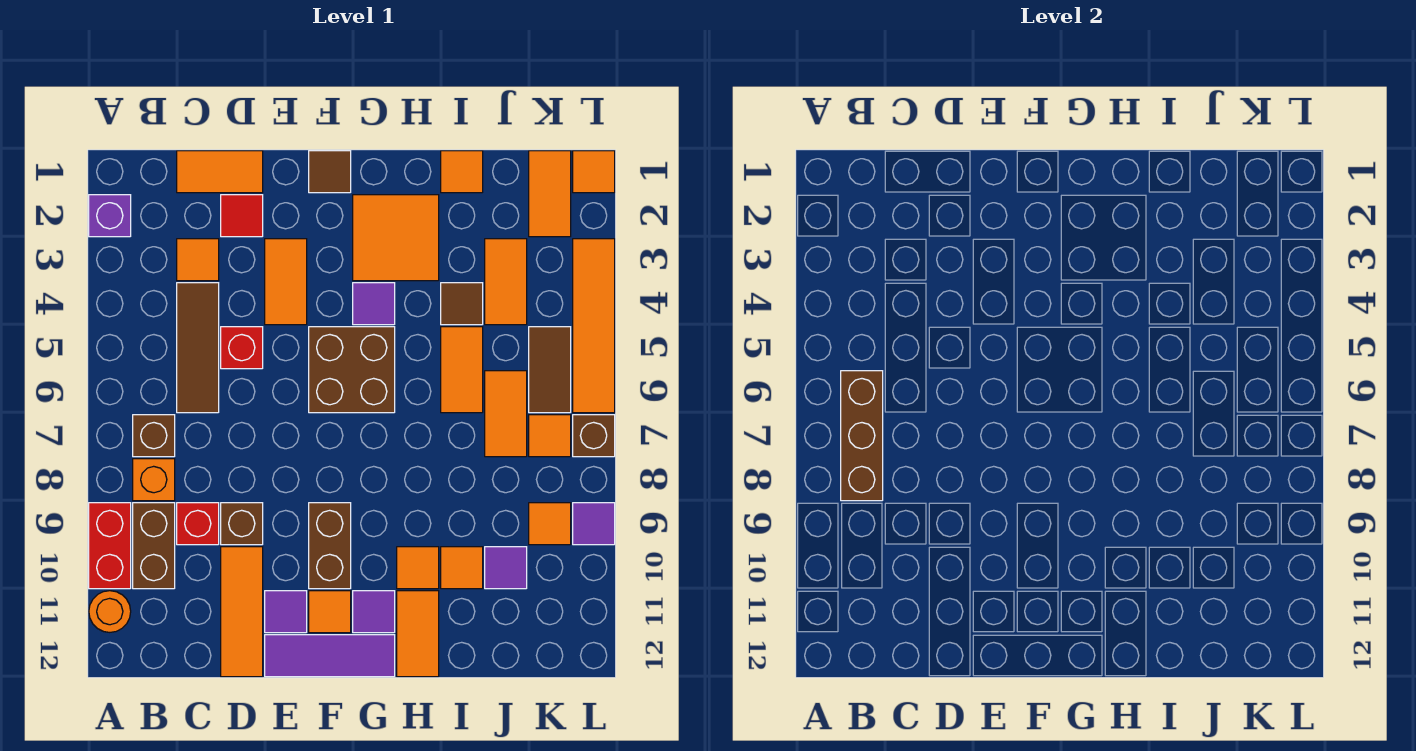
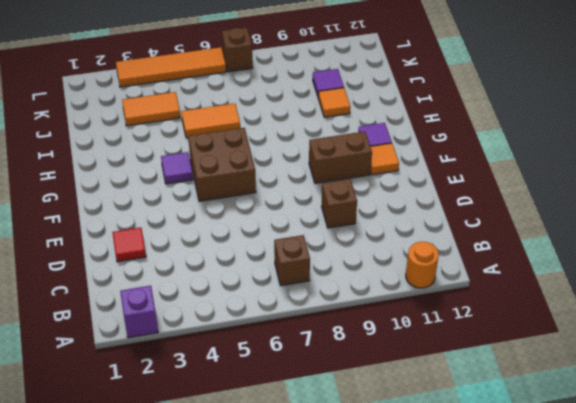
none -> red brick A9:A10 level 1
none -> orange brick B8 level 1
none -> brown brick B9:B10 level 1
none -> orange tile C1:D1 level 1

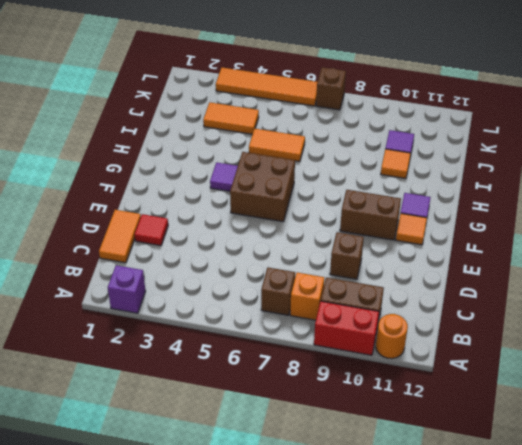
none -> orange tile C3 level 1
none -> brown tile C4:C6 level 1
none -> red brick C9 level 1
none -> red brick D5 level 1

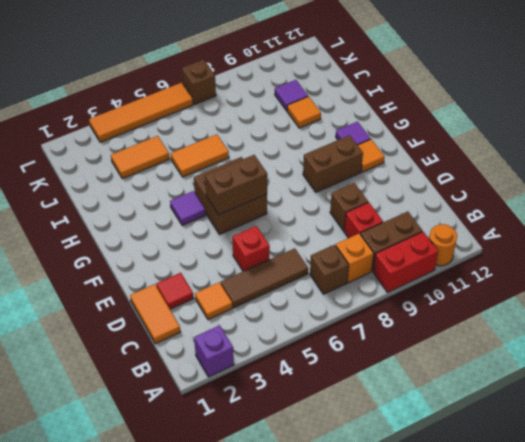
brown brick F5:F6 level 2 -> none
none -> orange tile D10:D12 level 1
none -> orange tile E3:E4 level 1
none -> purple tile E11 level 1
none -> purple tile E12:G12 level 1

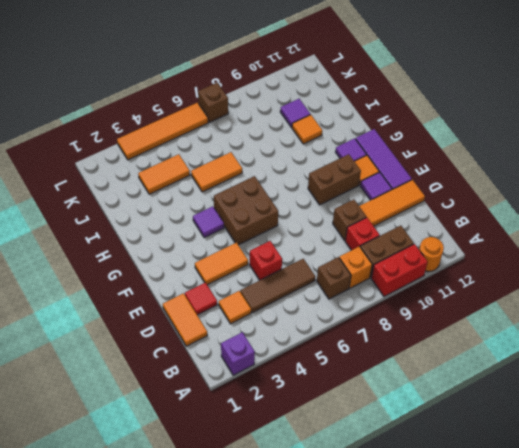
none -> brown tile F1 level 1
none -> orange tile G2:H3 level 1
none -> orange tile H10 level 1
none -> orange tile H11:H12 level 1

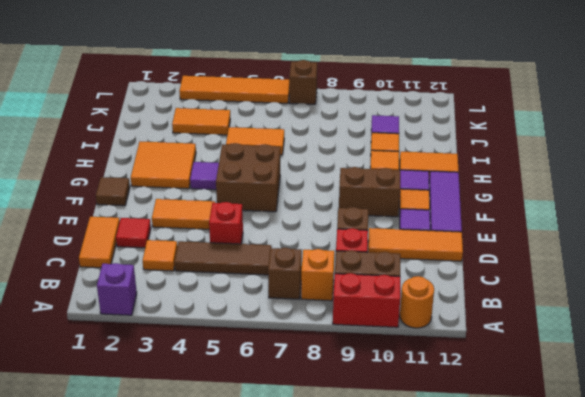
none -> orange tile I1 level 1
none -> brown tile I4 level 1
none -> orange tile J6:J7 level 1
none -> orange tile K1:K2 level 1

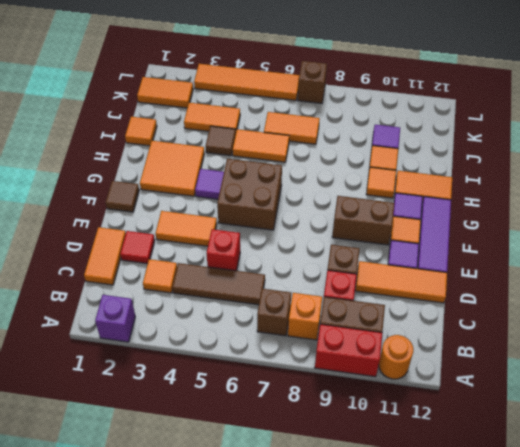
none -> brown tile K5:K6 level 1
none -> orange tile K7 level 1
none -> orange tile K9 level 1
none -> orange tile L1 level 1

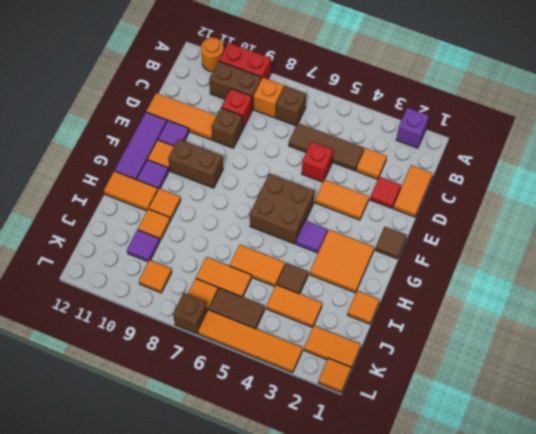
none -> purple tile L9 level 1
none -> brown brick B6:B8 level 2

